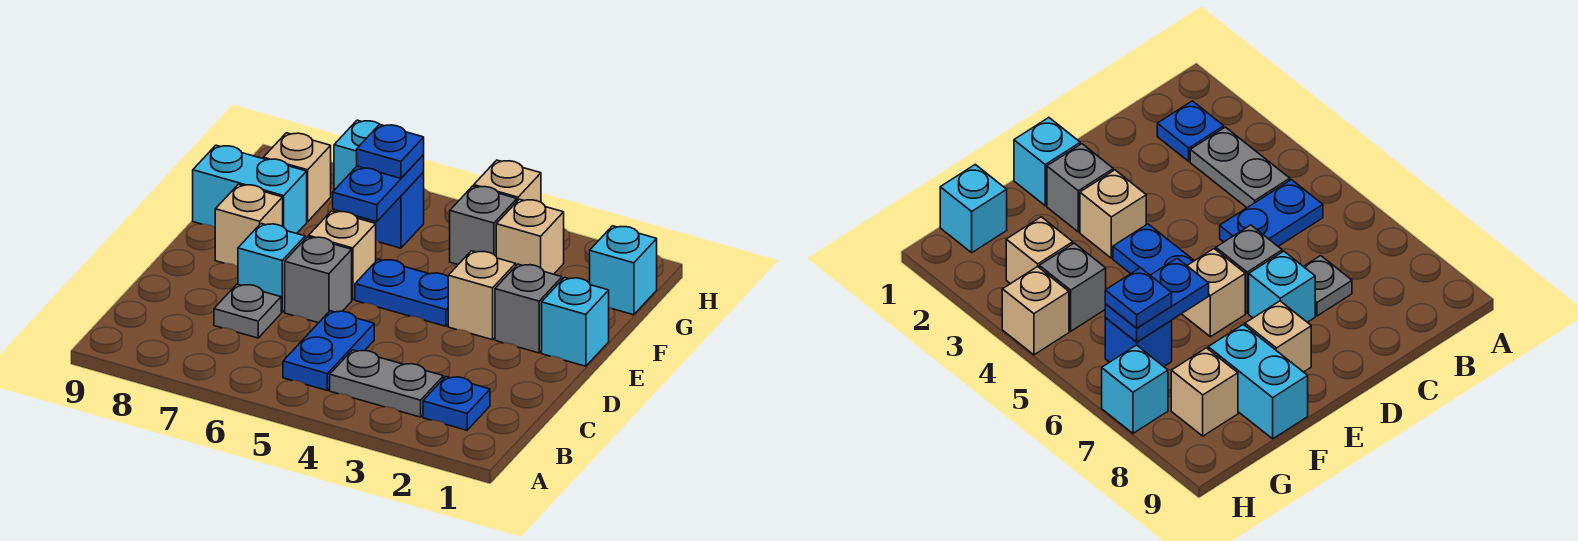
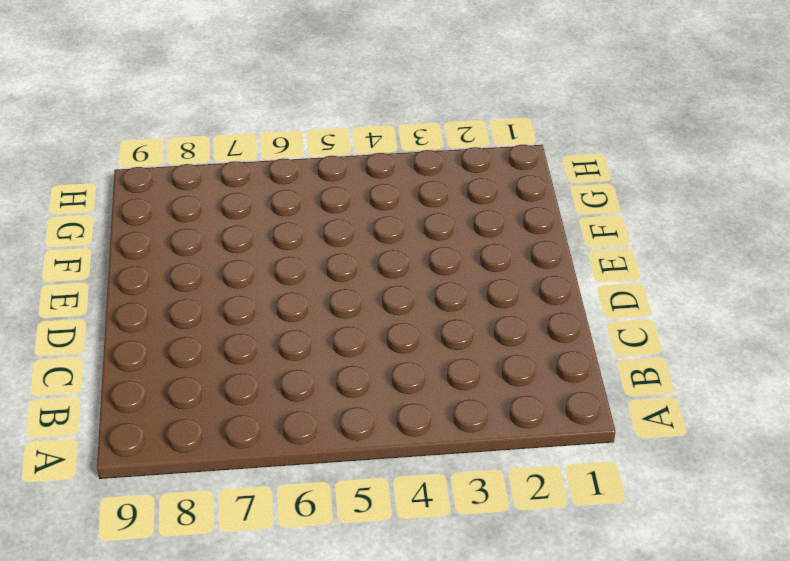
none -> blue plate B2 level 1
none -> grey plate B3:B4 level 1
none -> blue plate B5:C5 level 1

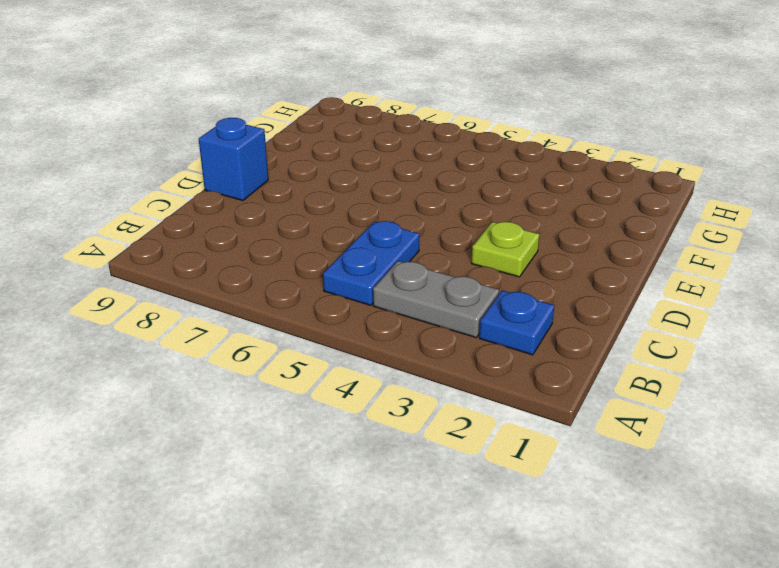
lime plate D3 level 1 -> none
blue brick D9 level 1 -> blue brick G6 level 1
none -> grey plate C7 level 1
none -> grey brick D6 level 1
none -> cyan brick D7 level 1

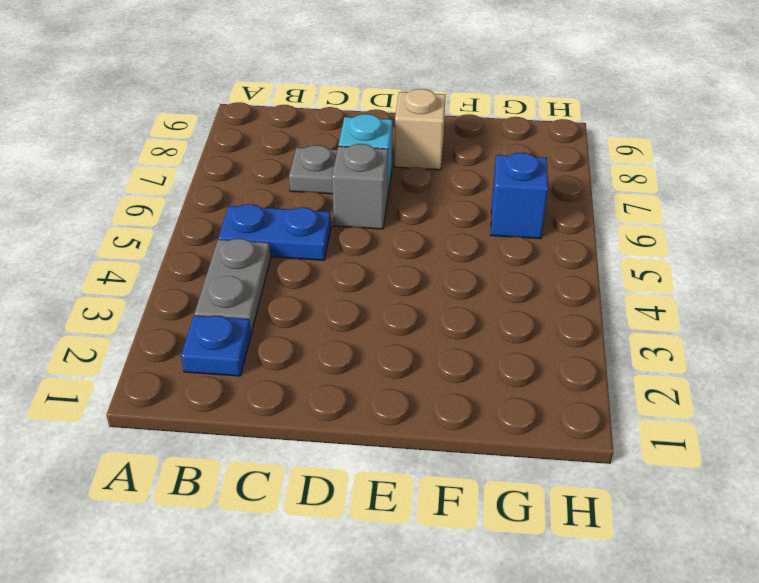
none -> cyan brick E1 level 1
none -> grey brick E2 level 1
none -> tan brick E3 level 1

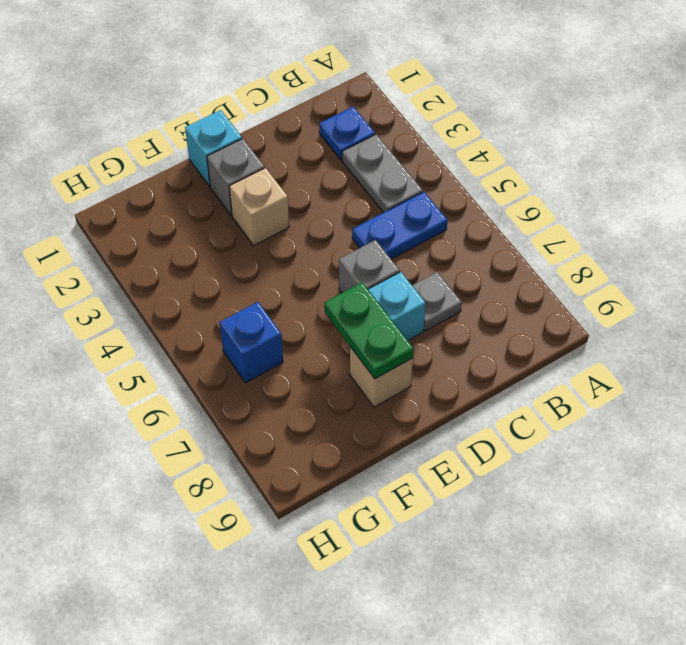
green plate E7:E8 level 2 -> none
none -> blue plate E4:E5 level 1
none -> tan brick E6 level 1
none -> cyan brick F8:F9 level 1

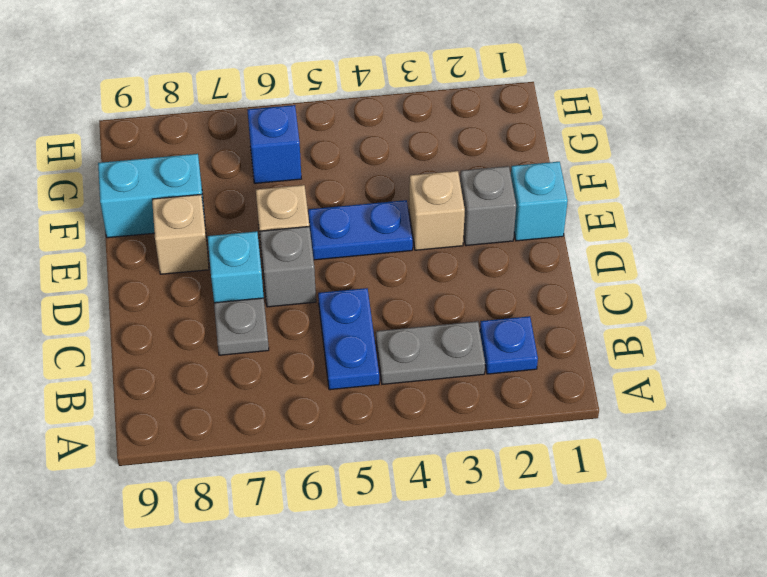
none -> cyan brick G1 level 1
none -> tan brick G3 level 1
none -> grey brick G4 level 1

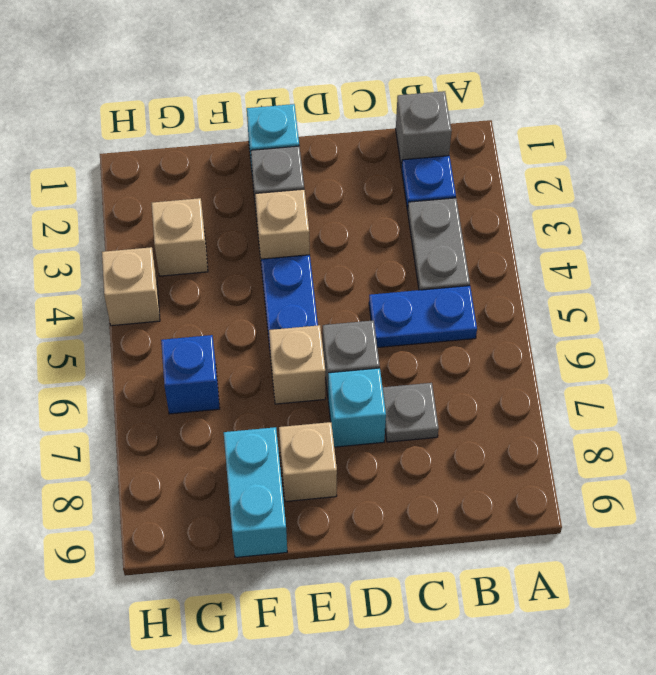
grey brick B1 level 1 -> grey brick G4 level 1
none -> cyan brick G1 level 1
none -> tan brick G8 level 1
none -> cyan brick H7 level 1

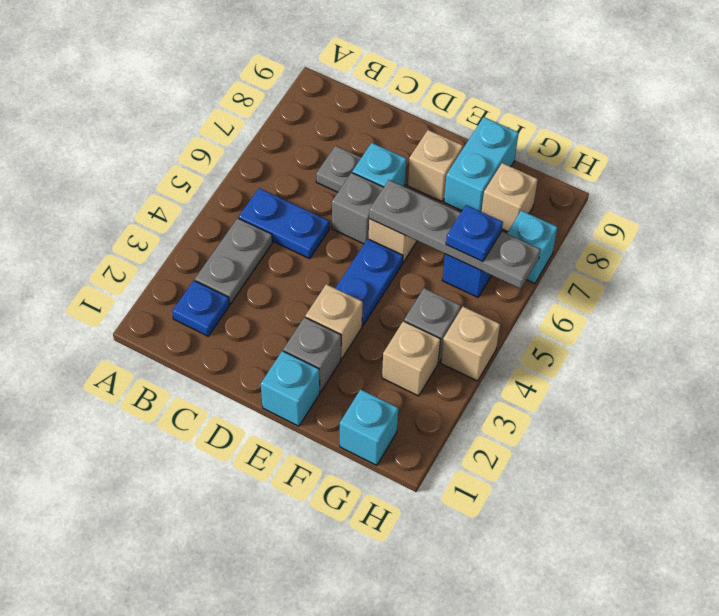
grey plate E6:H6 level 2 -> blue plate F6:G6 level 2

